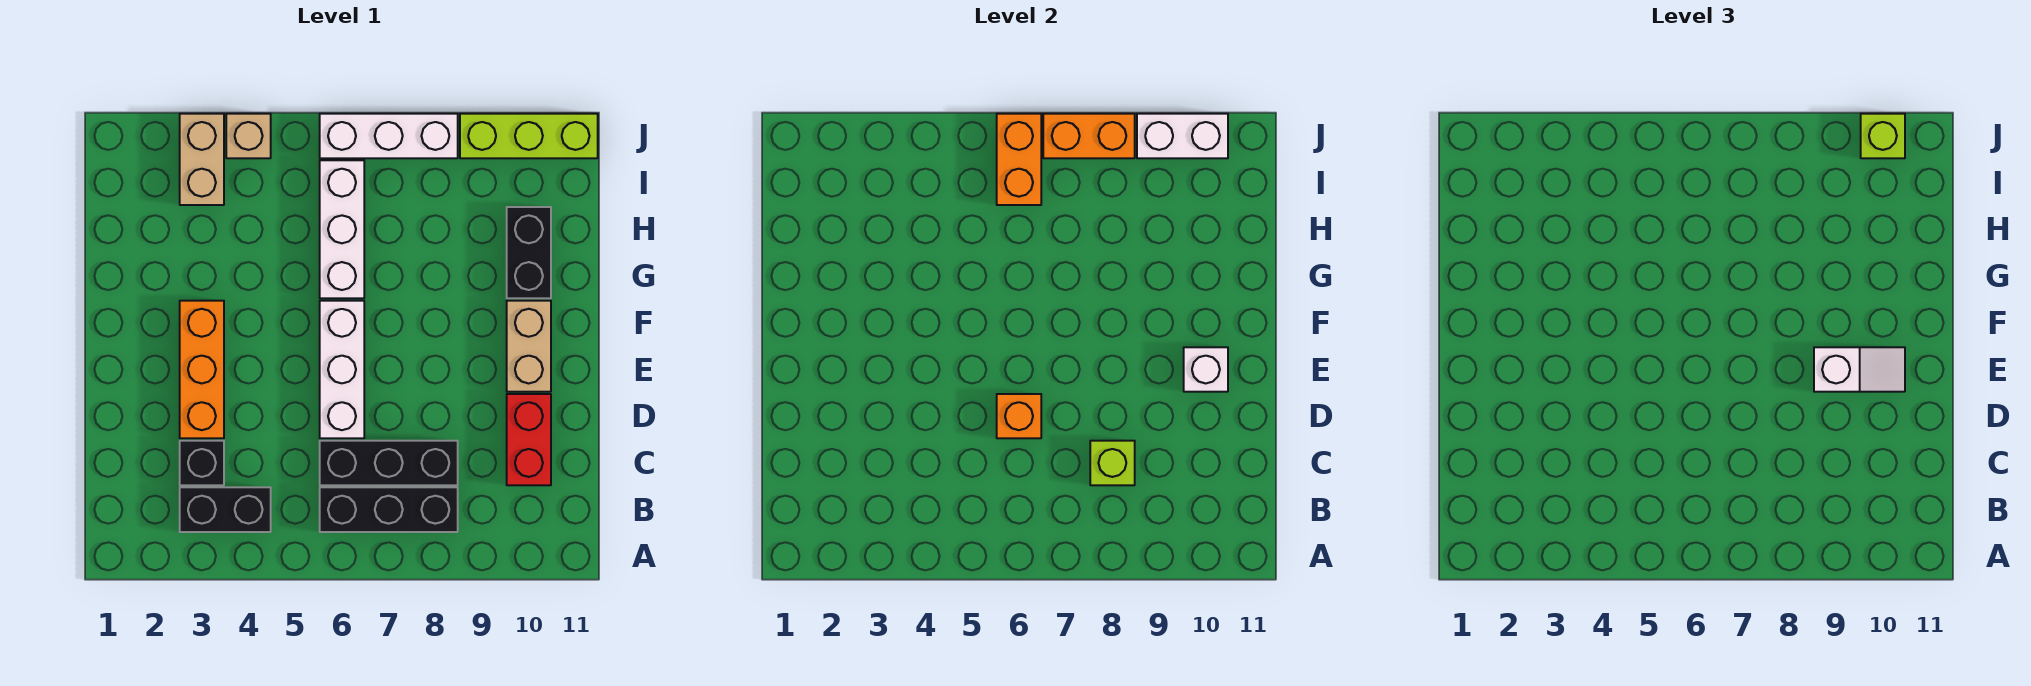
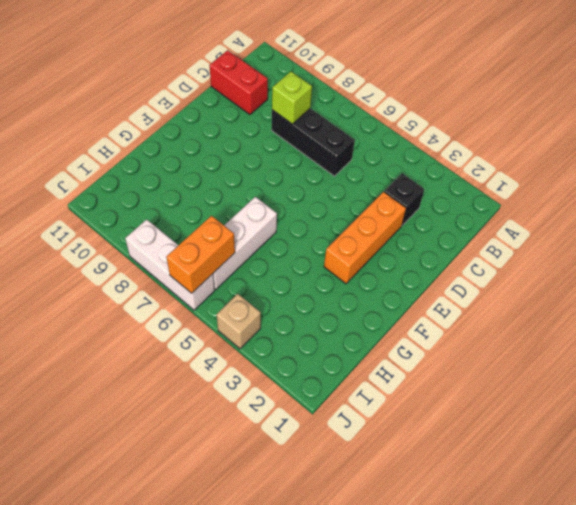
red brick C10:C11 level 1 -> red brick C10:D10 level 1
none -> black brick B3:B4 level 1
none -> black brick B6:B8 level 1
none -> white brick D6:F6 level 1

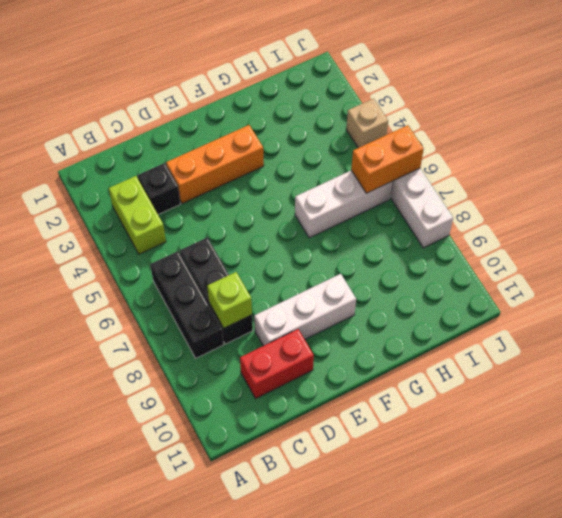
lime brick B3:B4 level 1 -> black brick B3:B4 level 1
white brick D9:F9 level 1 -> white brick D6:F6 level 1
none -> tan brick E10:F10 level 1
none -> black brick G10:H10 level 1
none -> tan brick I3:J3 level 1

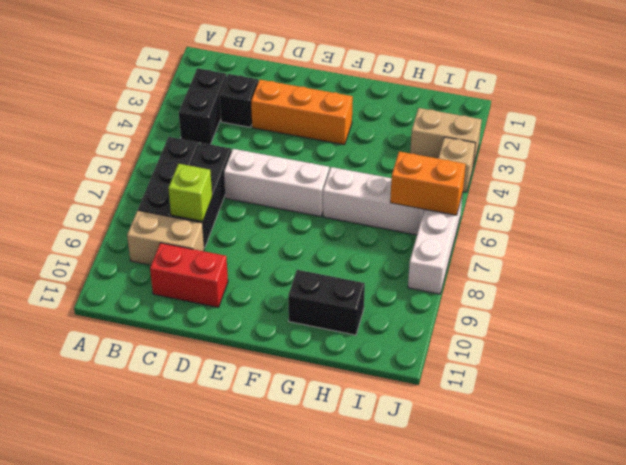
tan brick B9:C9 level 1 -> tan brick E10:F10 level 1
none -> lime brick J9:J11 level 1
none -> orange brick D6 level 2
none -> white brick E10 level 2

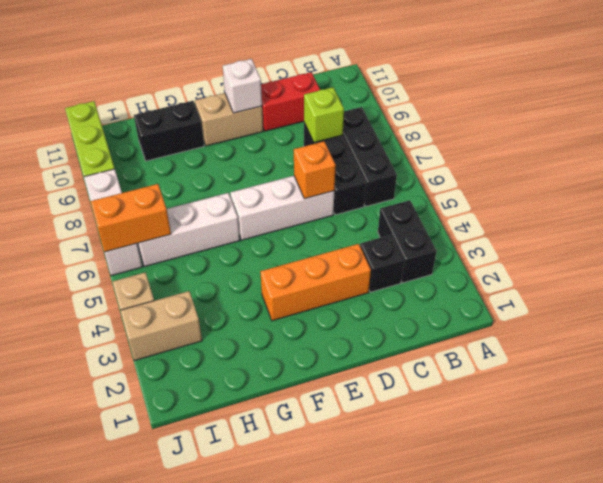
none -> orange brick J7:J8 level 2
none -> white brick J9:J10 level 2
none -> white slope E9:E10 level 3 top 9

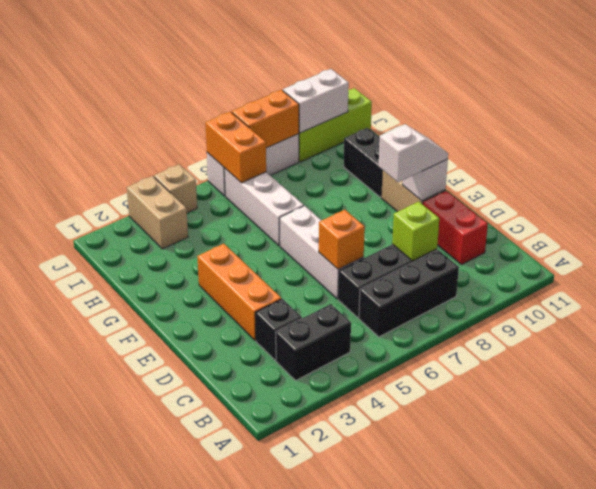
none -> lime brick J10 level 3

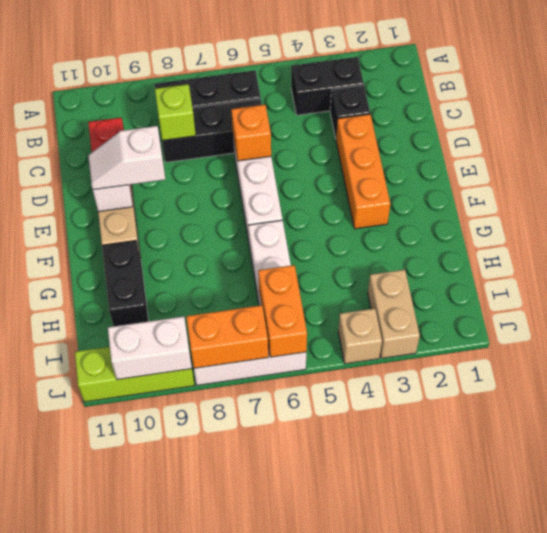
none -> lime brick J10 level 3

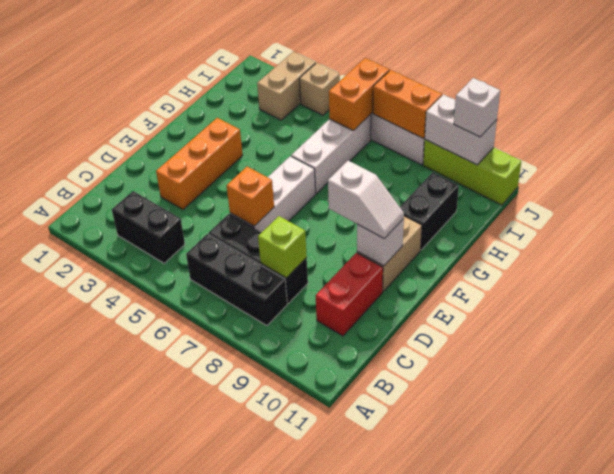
white brick J10 level 3 -> lime brick J10 level 3
none -> black brick C3 level 1

